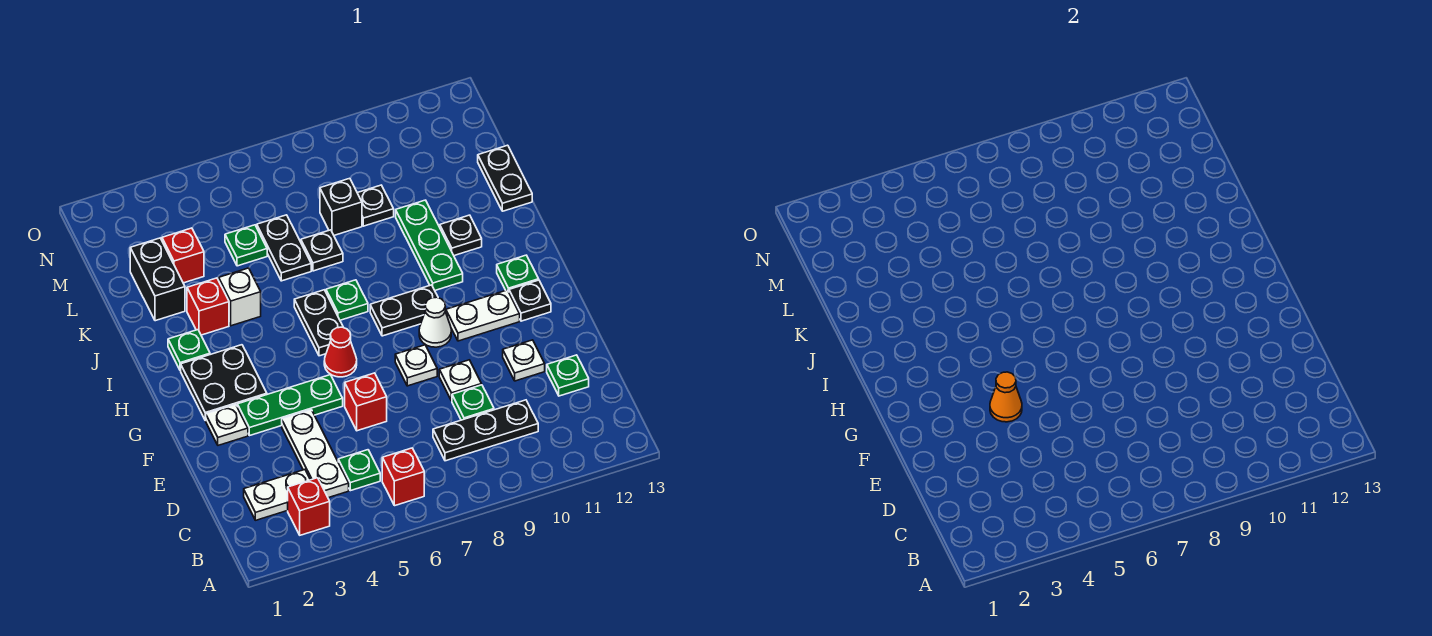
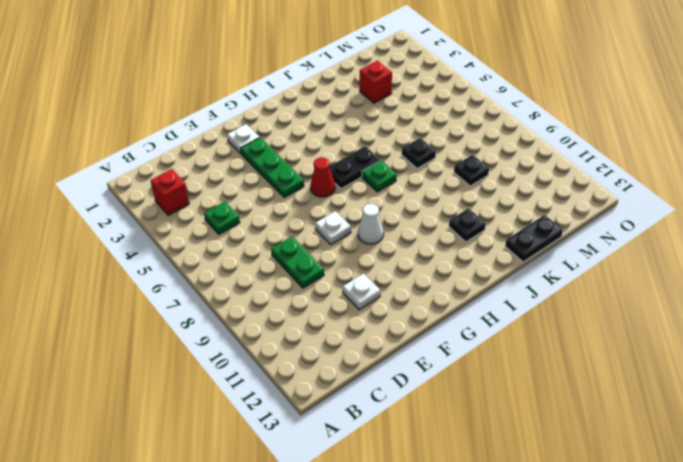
green plate D8:D9 level 1 -> green plate D9 level 1
none -> red brick B6 level 1
none -> white plate C2:C3 level 1
none -> white plate C4:E4 level 1
none -> black plate C8:C10 level 1

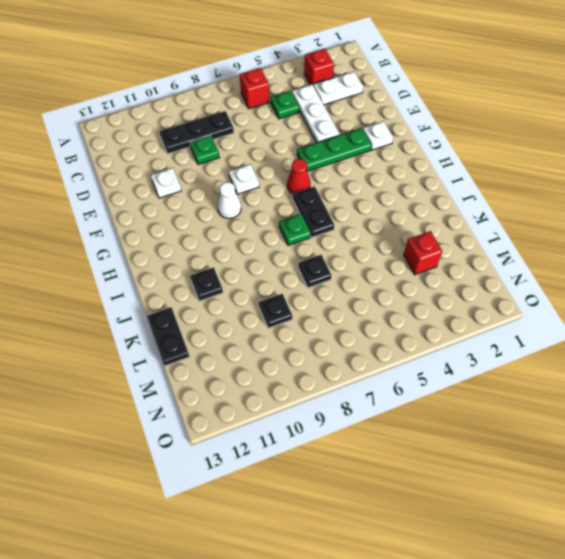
none -> green plate D12 level 1
none -> red brick E6 level 1
none -> white plate E9 level 1
none -> black plate G2:H3 level 1

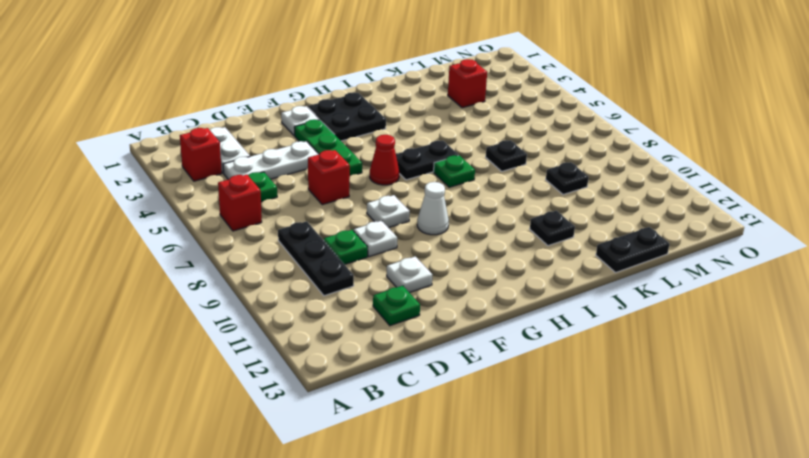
none -> white plate G10:G11 level 1
none -> black plate G12 level 1
none -> black plate H8:H9 level 1
none -> green plate H12 level 1

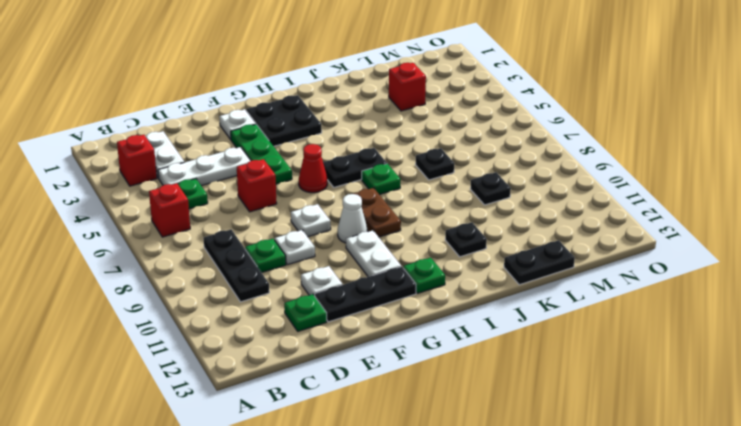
black plate E12:G12 level 1 -> black plate G12 level 1
brown plate H8:H9 level 1 -> black plate H8:H9 level 1
none -> green plate I2 level 1
none -> green plate I10:K10 level 1
none -> red brick J3 level 1
none -> white brick J4 level 1

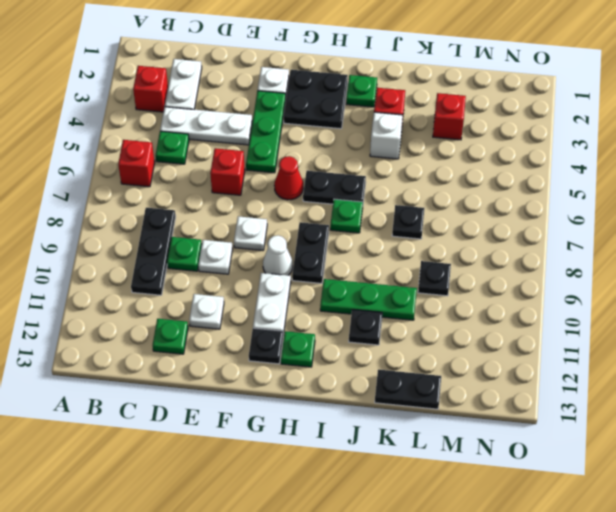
none -> black brick K2:L2 level 1
none -> black plate K6:L6 level 1
none -> green plate L5 level 1
none -> black brick L8 level 1

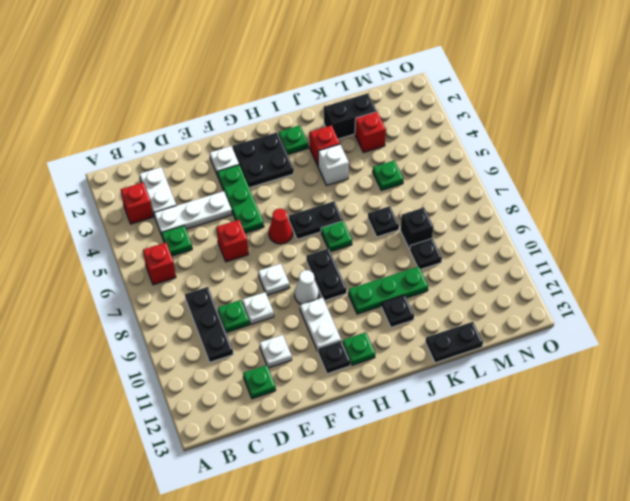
none -> black plate K6:L6 level 1
none -> orange cone F4 level 2

